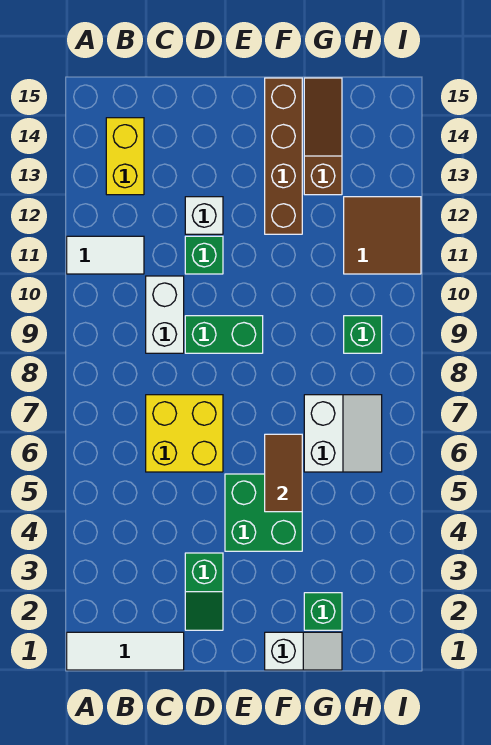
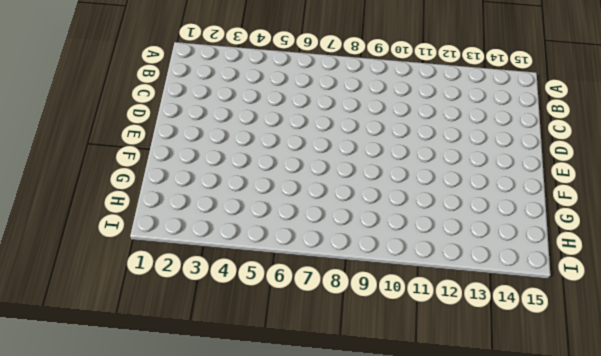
none -> white tile A1:C1 level 1
none -> white tile A11:B11 level 1
none -> yellow brick B13:B14 level 1

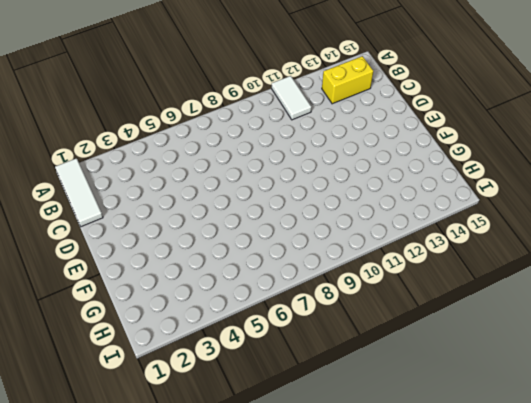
none -> yellow brick C6:D7 level 1
none -> white brick C9:C10 level 1
none -> green slope D2:D3 level 1 top 3

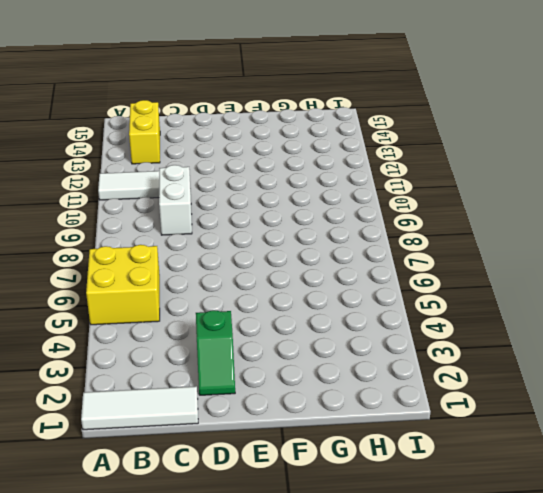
yellow brick A5:B6 level 1 -> yellow brick C6:D7 level 1
none -> green brick D9:E9 level 1
none -> green brick D11 level 1
none -> white brick D12 level 1

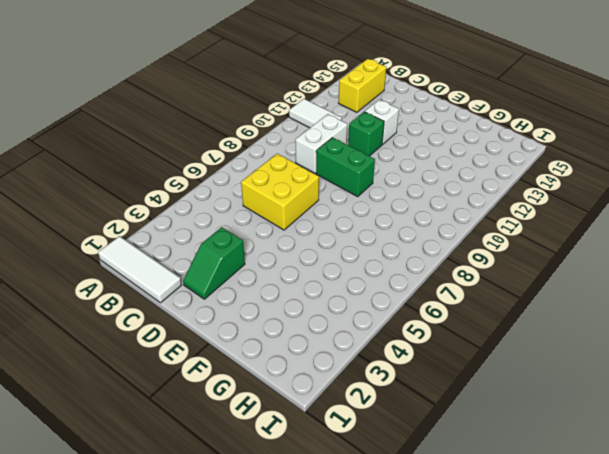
none -> green brick E4:F5 level 1
none -> white slope F1:G1 level 1 top F
none -> brown brick F12:F15 level 1

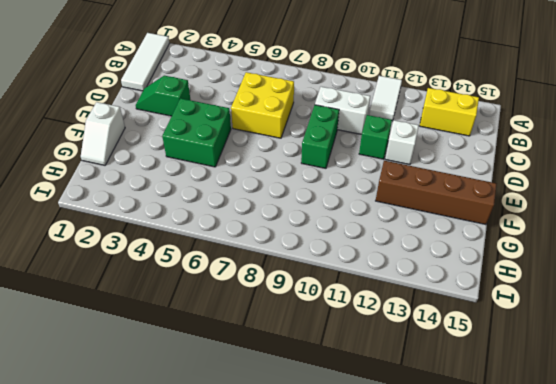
none -> green brick G2 level 1
none -> white slope G6:H7 level 1 top G
none -> brown slope G13:G15 level 1 top 13

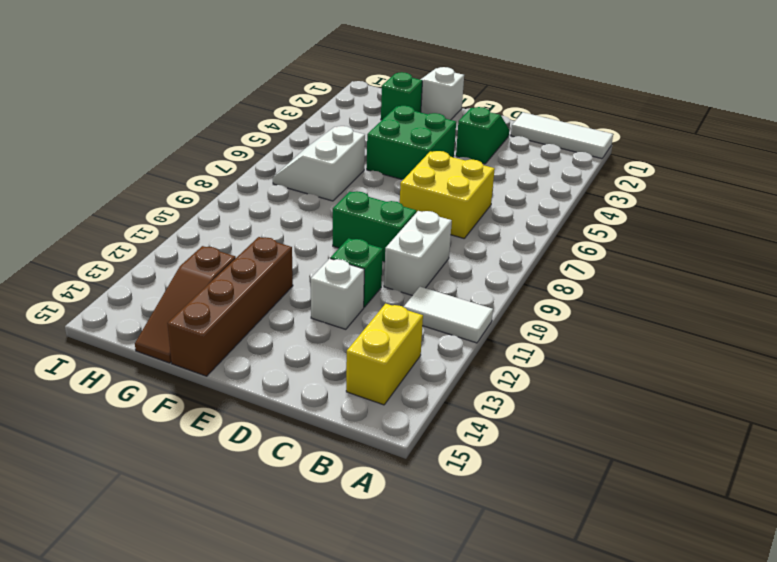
none -> green brick H9 level 1
none -> brown tile H11:I12 level 1
none -> brown tile F5:F6 level 2

